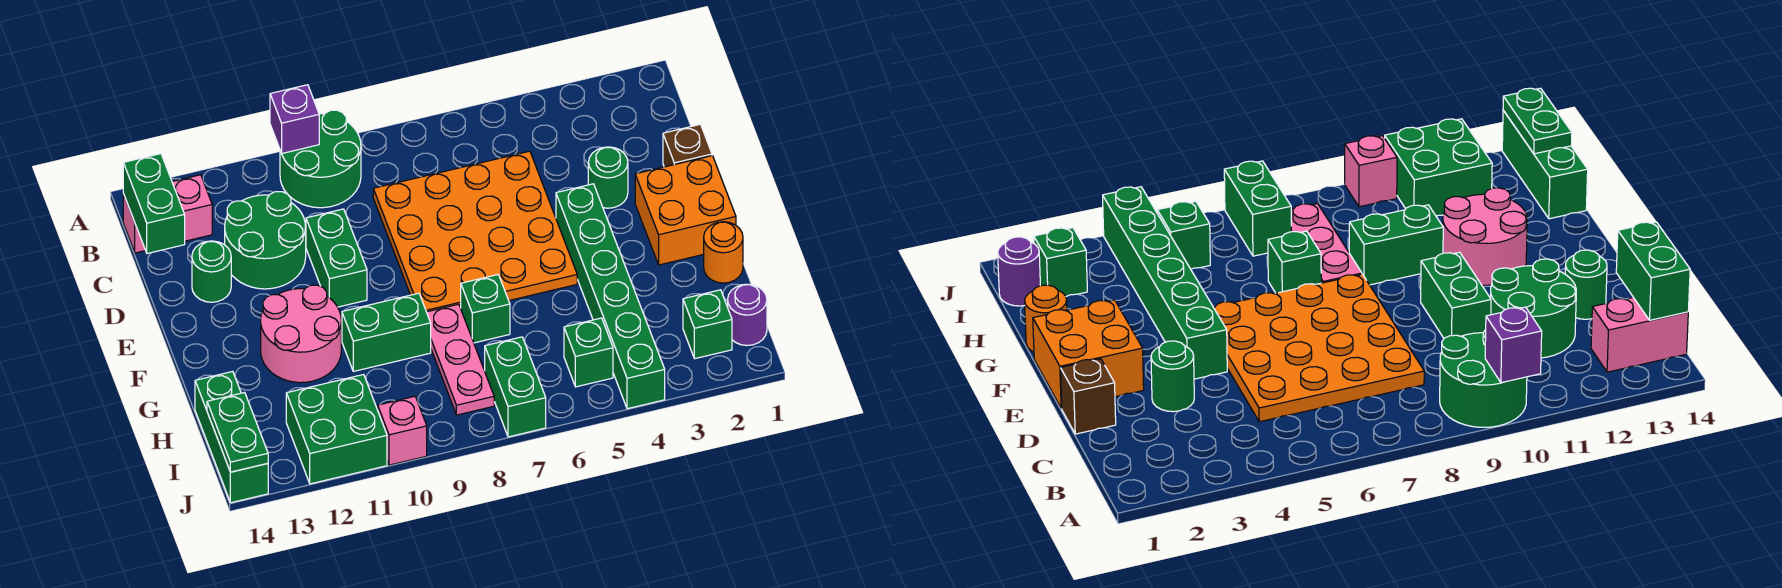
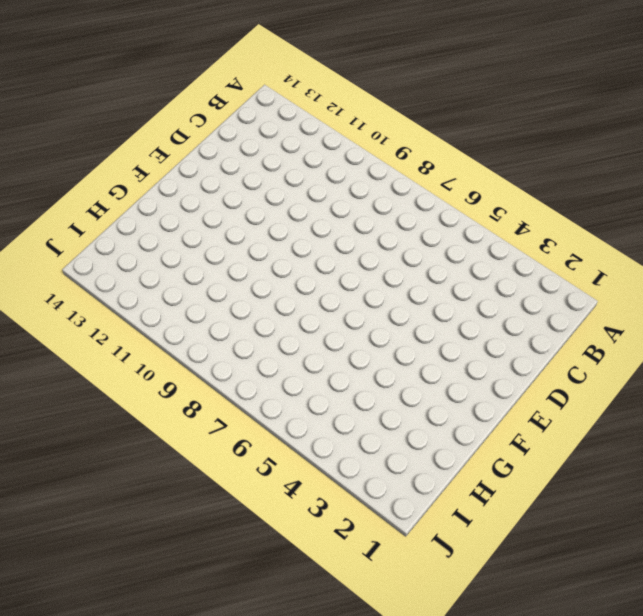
none -> green round brick A9:B10 level 1
none -> pink brick B13:B14 level 1
none -> orange plate C5:F8 level 1

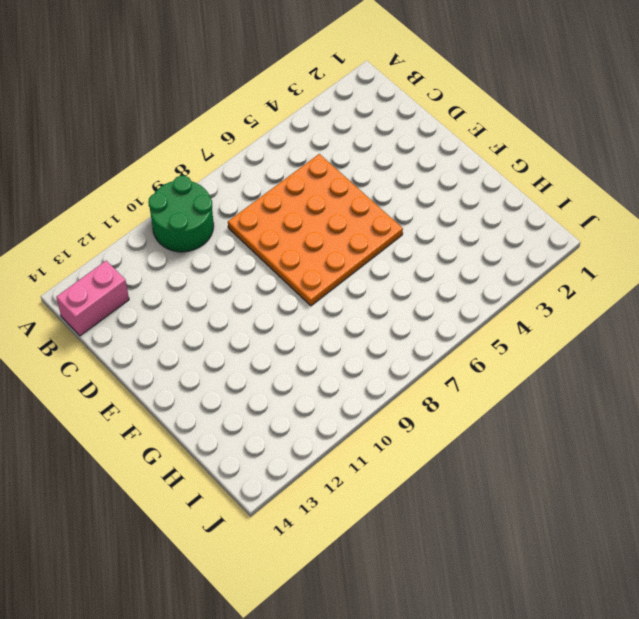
none -> green round brick C11:D12 level 1
none -> brown brick D1 level 1
none -> green round brick D3 level 1

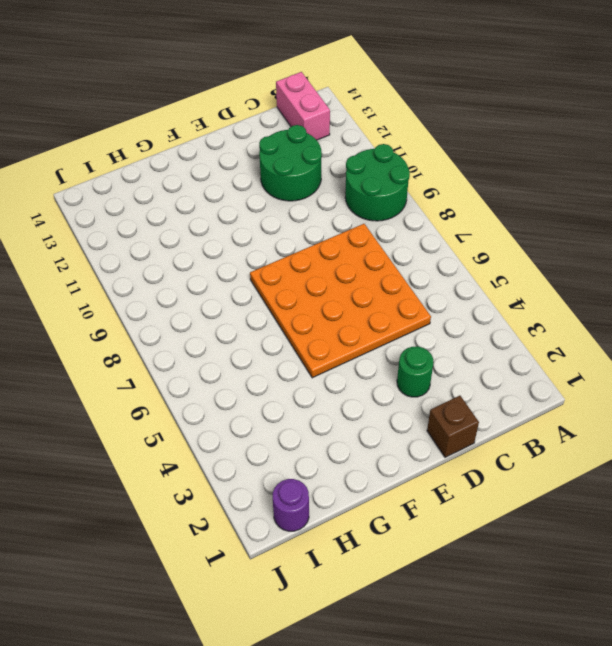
none -> green brick D10:E10 level 1
none -> green round brick D13 level 1
none -> orange brick E1:F2 level 1

